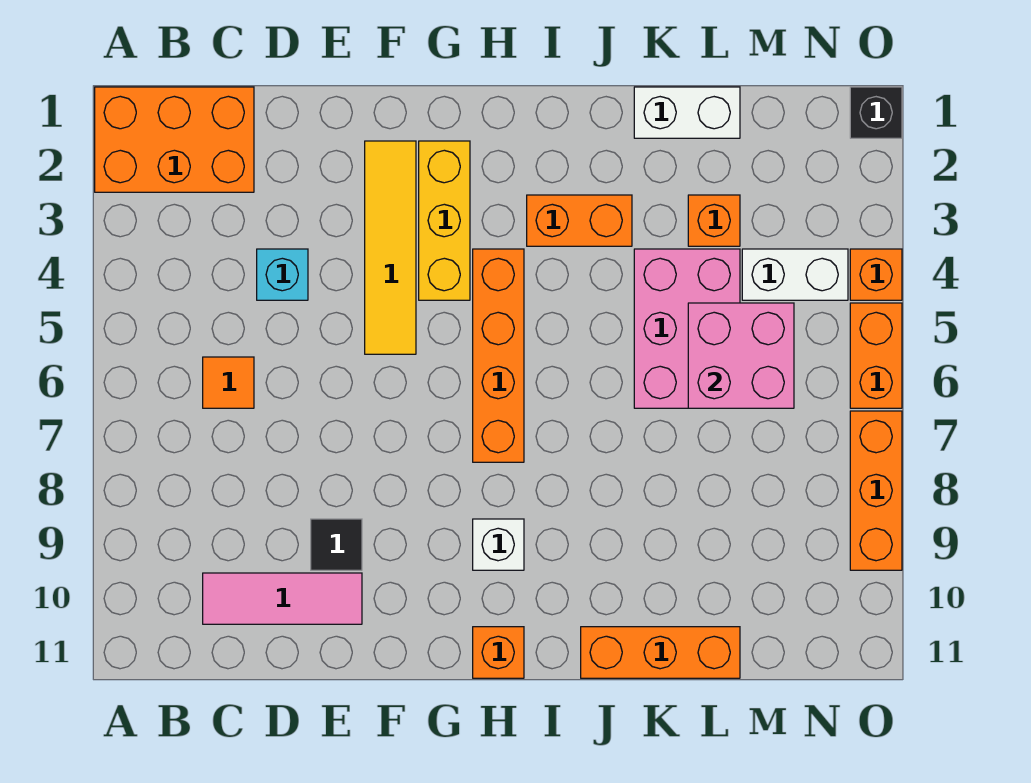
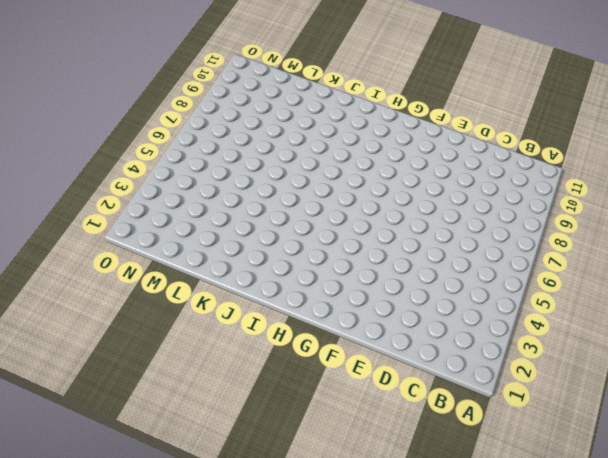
none -> orange brick A1:C2 level 1
none -> orange tile C6 level 1
none -> pink tile C10:E10 level 1

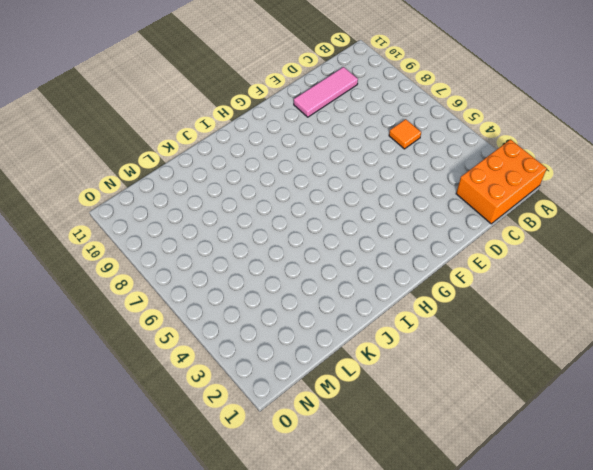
none -> cyan brick D4 level 1
none -> black tile E9 level 1
none -> yellow tile F2:F5 level 1

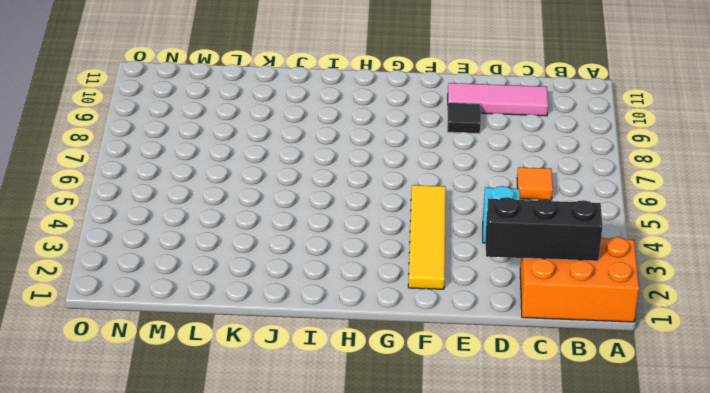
black brick B2:D2 level 2 -> none
none -> yellow brick G2:G4 level 1
none -> orange brick H4:H7 level 1
none -> white brick H9 level 1

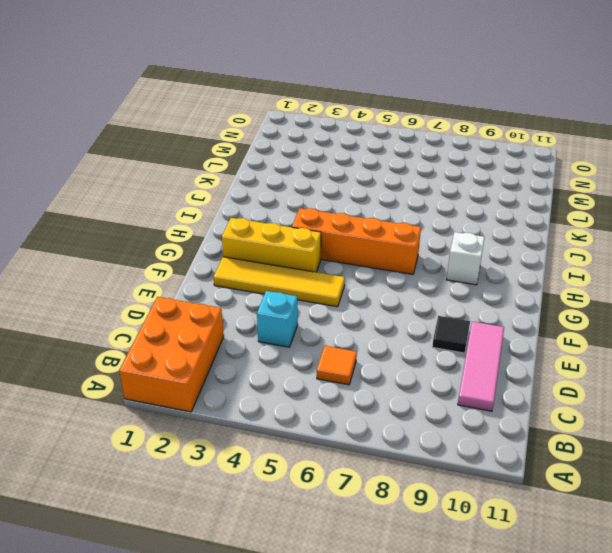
none -> orange brick H11 level 1
none -> orange brick I3:J3 level 1
none -> orange brick J11:L11 level 1

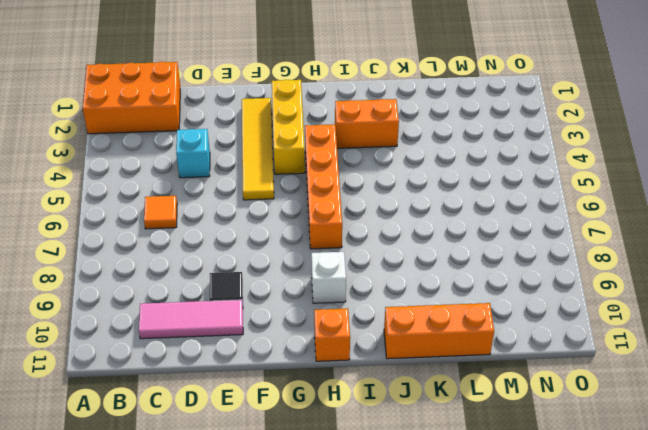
none -> white brick K1:L1 level 1
none -> pink brick K4:L6 level 1
none -> orange brick L3 level 1

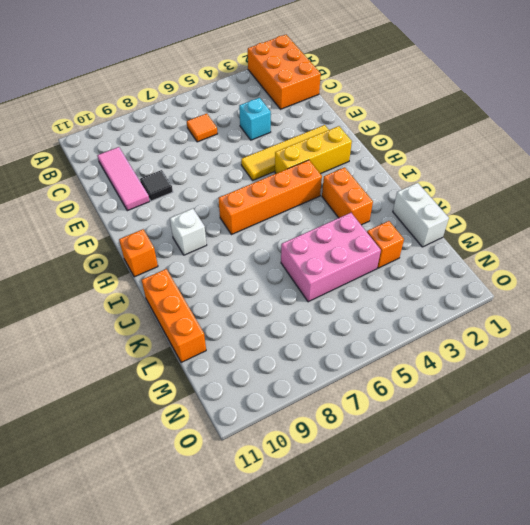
none -> white brick M4:N4 level 1
none -> black brick O1 level 1
none -> orange brick O4 level 1

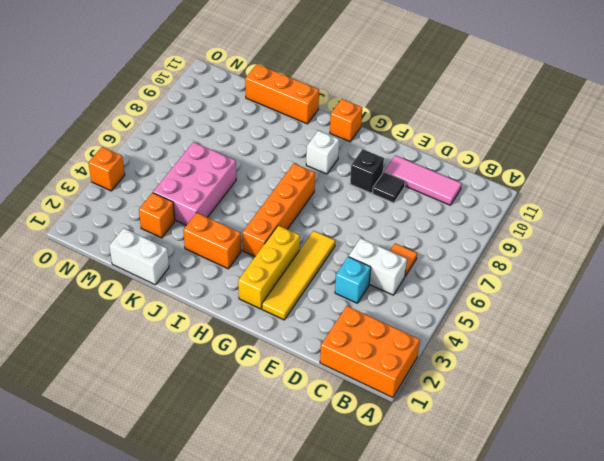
white brick C5:D5 level 1 -> white brick M4:N4 level 1
black brick F9 level 1 -> black brick O1 level 1
none -> orange brick O5:O6 level 1
none -> orange brick O7:O9 level 1
none -> pink brick L5:M6 level 2

